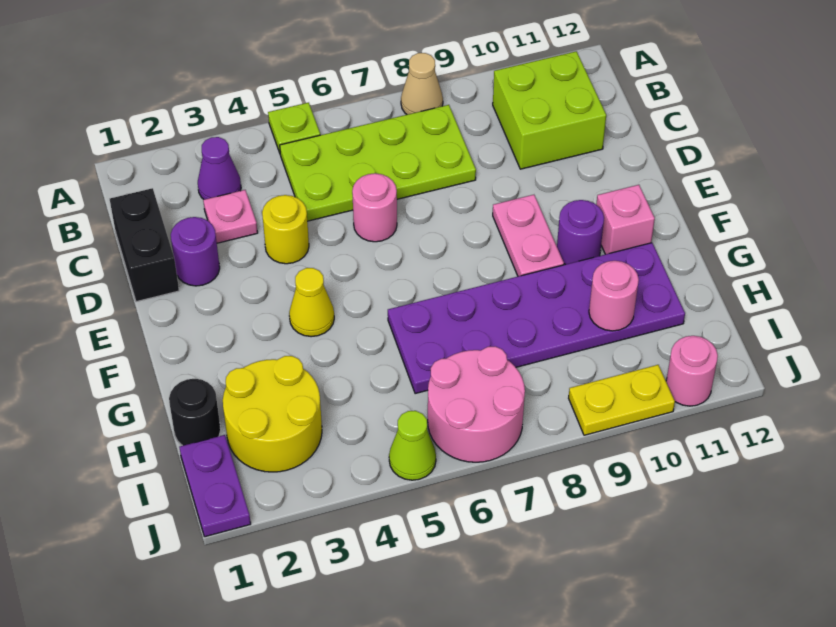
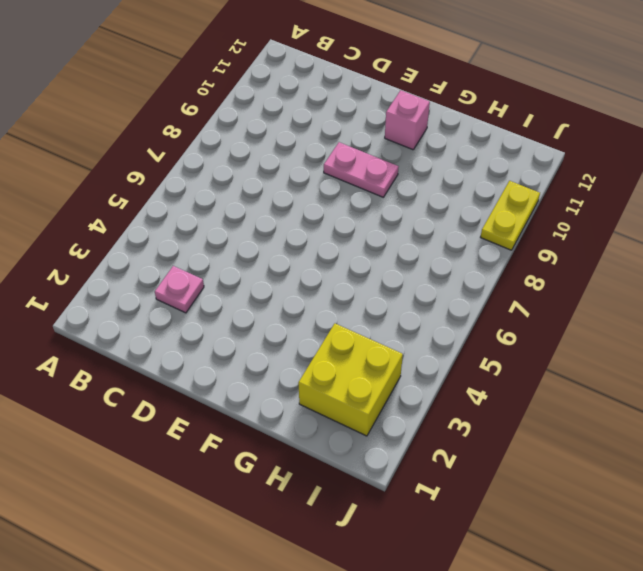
yellow brick H2:I3 level 1 -> yellow round brick H2:I3 level 1
none -> lime plate A5 level 1
none -> tan cone A8 level 1
none -> purple cone B3 level 1

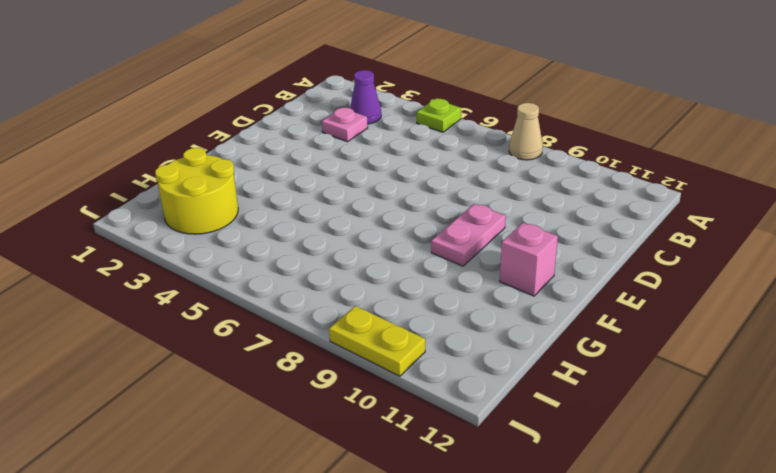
none -> lime plate B5:C8 level 1
none -> lime brick B10:C11 level 1
none -> black brick C1:D1 level 1

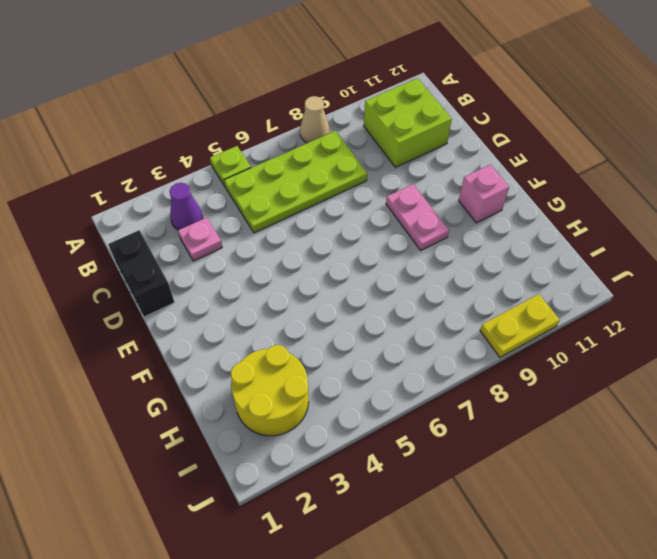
none -> purple round brick D2 level 1
none -> yellow round brick D4 level 1
none -> pink round brick D6 level 1

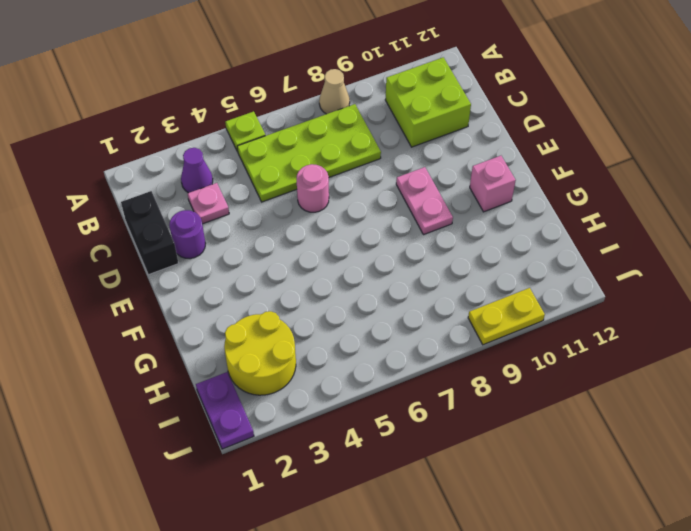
none -> yellow round brick D4 level 1
none -> yellow cone F4 level 1
none -> purple round brick F10 level 1

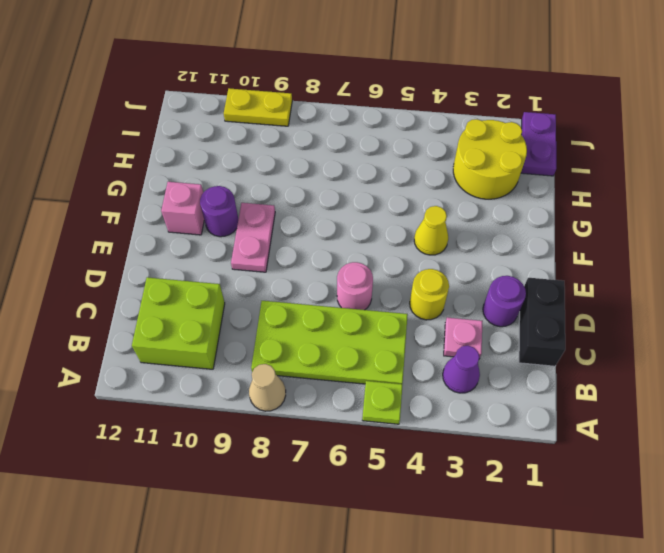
none -> purple plate G6:H11 level 1
none -> black round brick H1 level 1
none -> pink round brick I6:J7 level 1

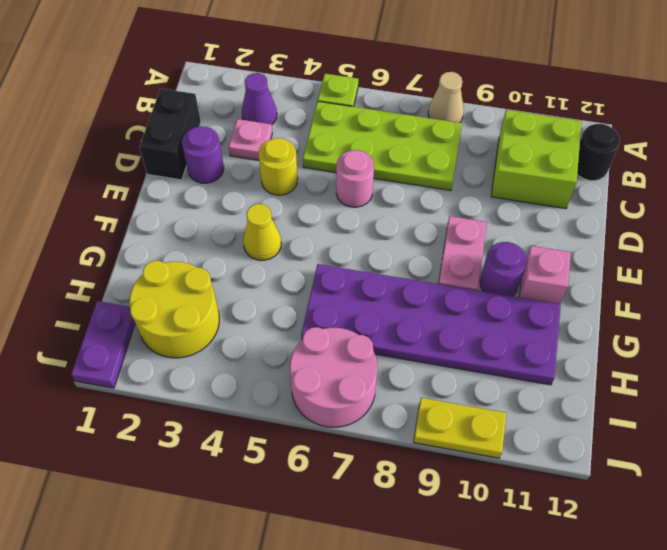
black round brick B12 level 1 -> black round brick H1 level 1
none -> lime cone J5 level 1
none -> pink round brick J11 level 1
none -> pink round brick H10 level 2

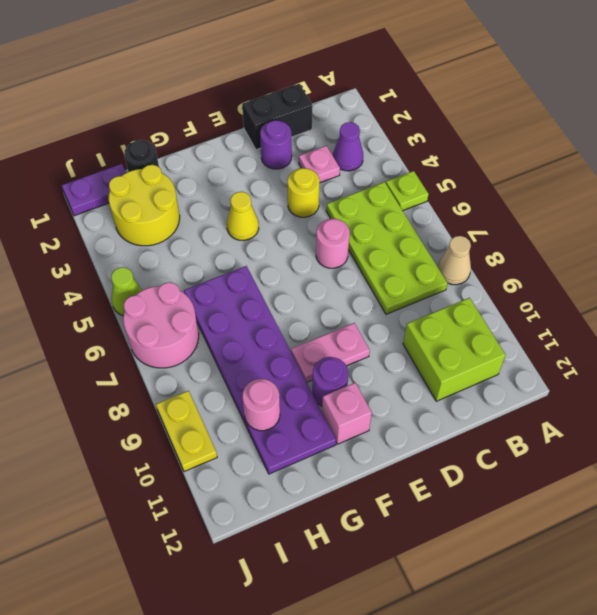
none -> pink round brick J11 level 1

